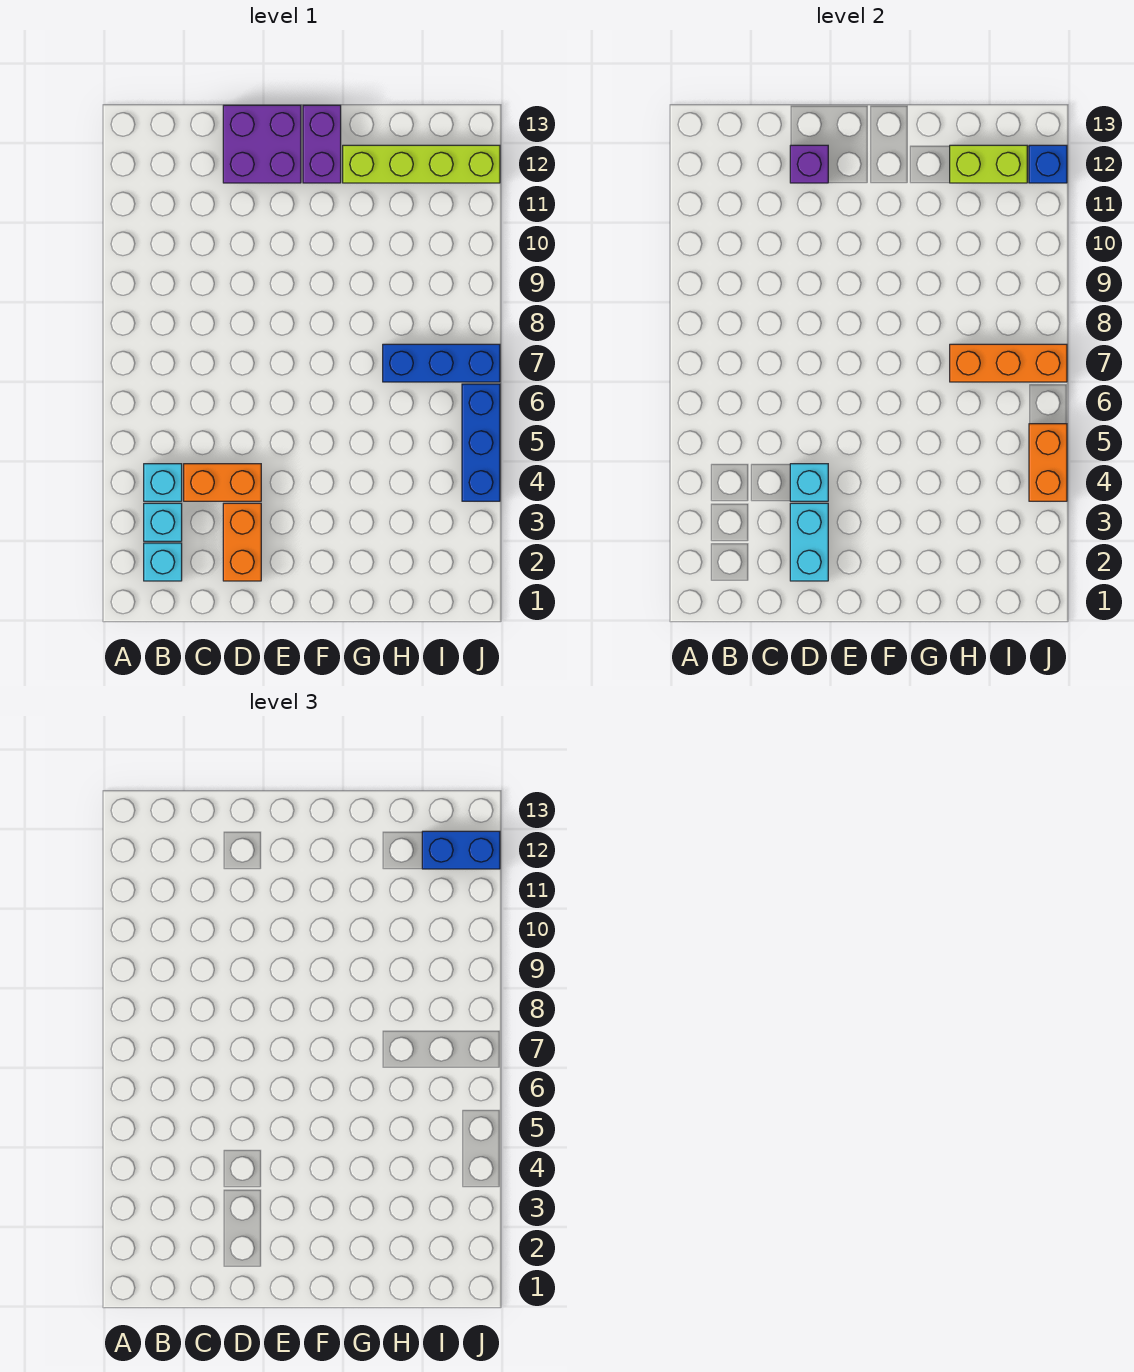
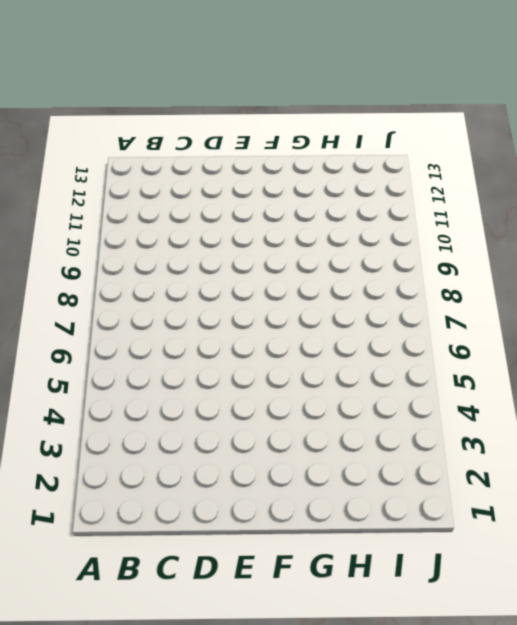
none -> cyan brick B2 level 1
none -> cyan brick B3 level 1
none -> cyan brick B4 level 1

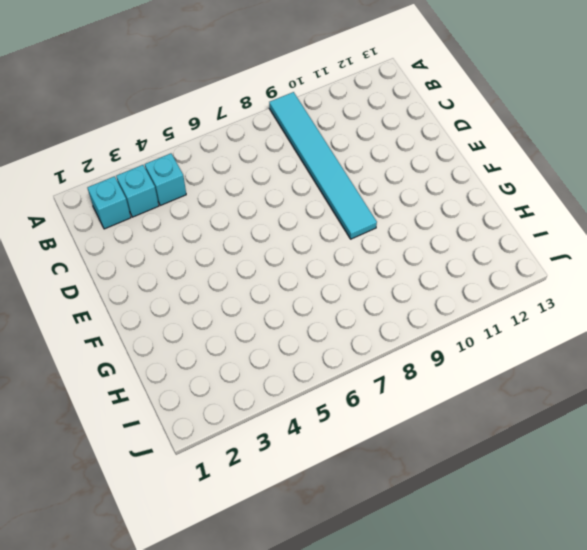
cyan tile A9:F9 level 1 -> none
none -> orange brick C4:D4 level 1
none -> orange brick D2:D3 level 1
none -> purple brick D12:E13 level 1

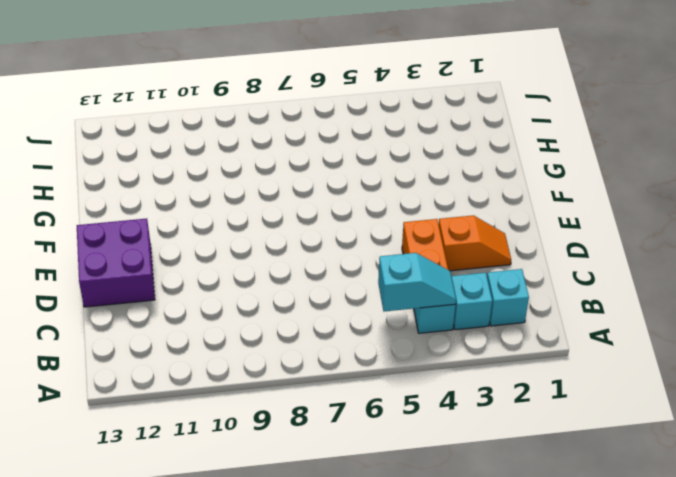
cyan slope B4:B5 level 2 top 5 -> none
orange slope D2:D3 level 1 top 3 -> orange brick D2:D3 level 1
none -> purple brick F12:F13 level 1
none -> lime brick G12:J12 level 1
none -> blue brick H7:J7 level 1

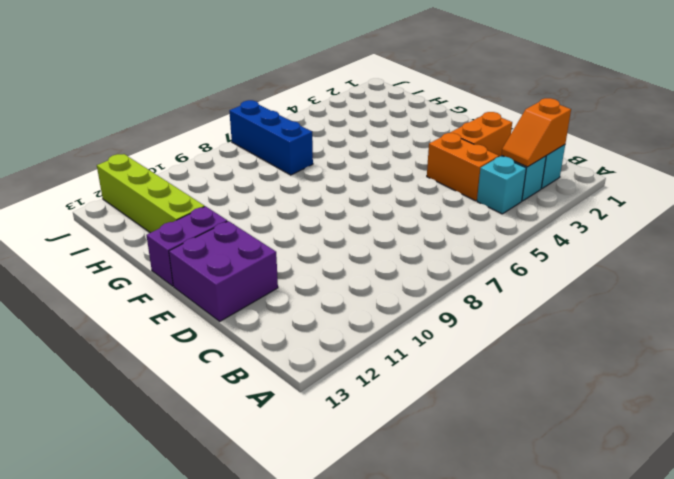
orange slope B2:B3 level 2 top 2 -> none
none -> blue brick J4:J6 level 1
none -> cyan brick D2:D3 level 2
none -> cyan brick D4 level 2

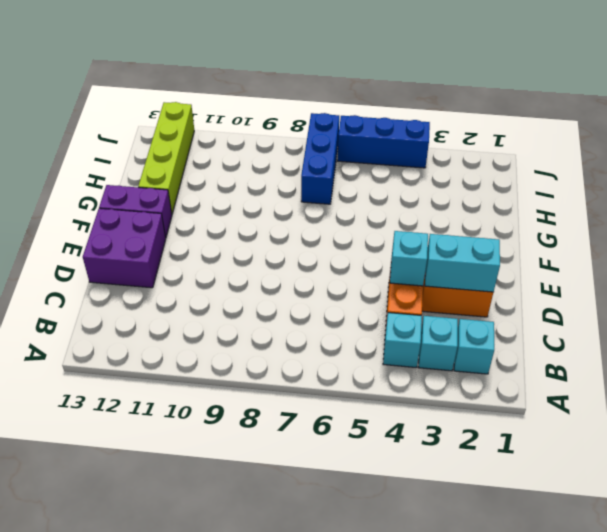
none -> purple brick D12 level 2
none -> orange brick H7:J7 level 2
none -> lime brick H12:I12 level 2

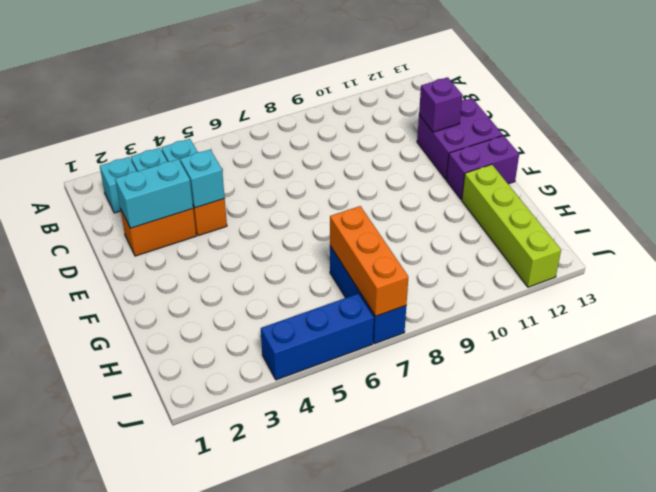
none -> lime brick H12:I12 level 2
none -> orange brick J4:J5 level 2
none -> blue brick J12 level 2

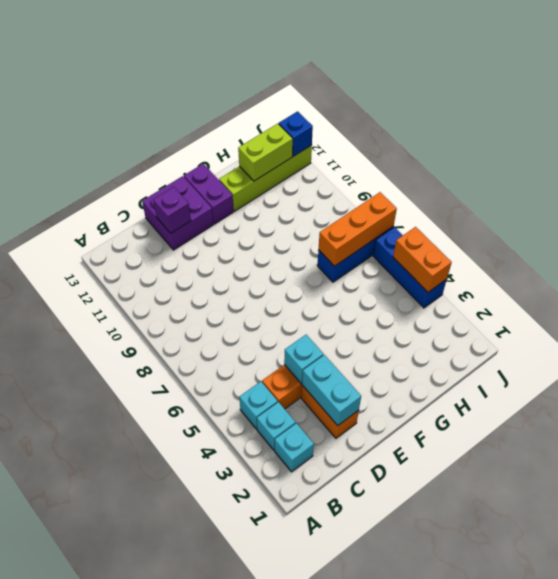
none -> blue brick I12:J12 level 3

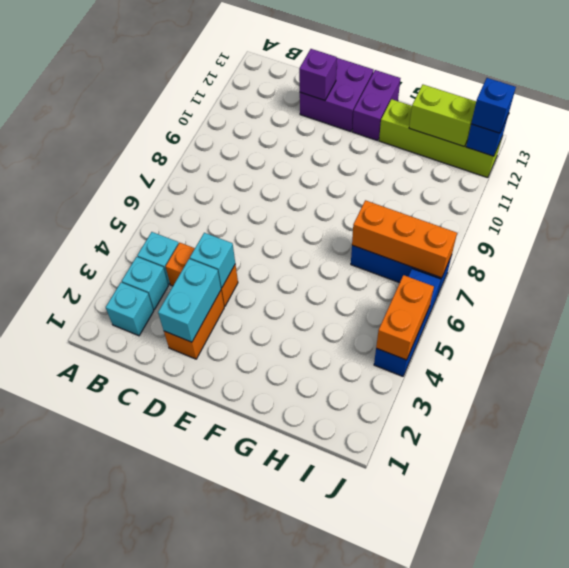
blue brick J12 level 3 -> blue brick I12:J12 level 3

